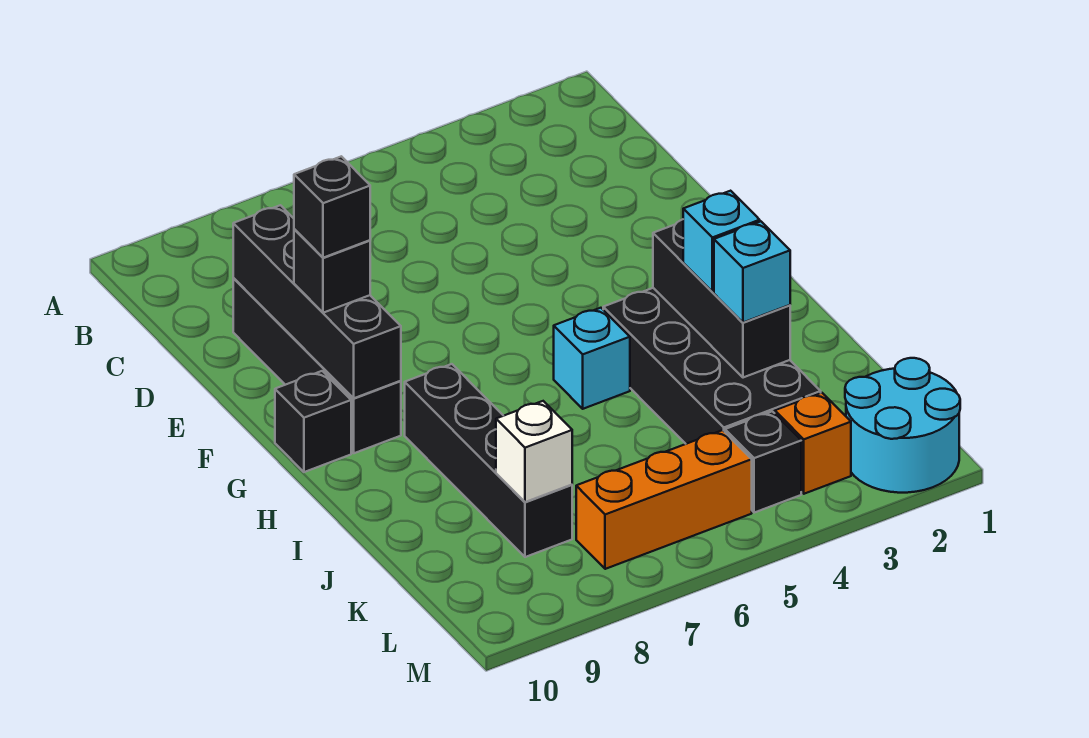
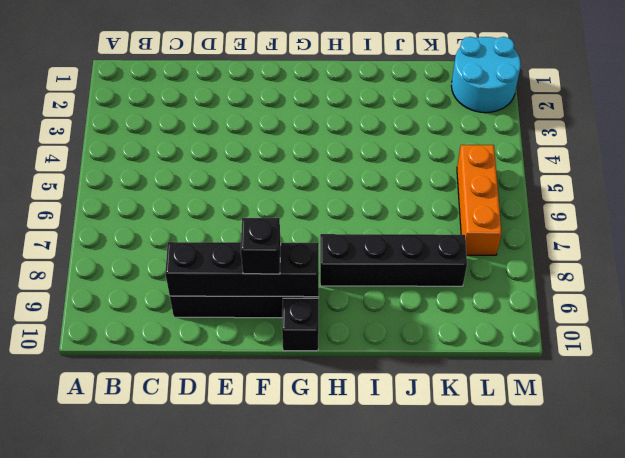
none -> black brick H3:K4 level 1
none -> cyan brick H5 level 1
none -> orange brick L3 level 1

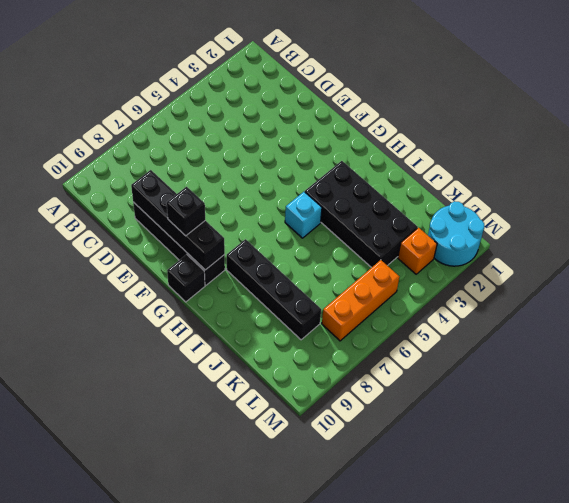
none -> black brick L4 level 1
none -> black brick H3:J3 level 2
none -> white brick K8 level 2

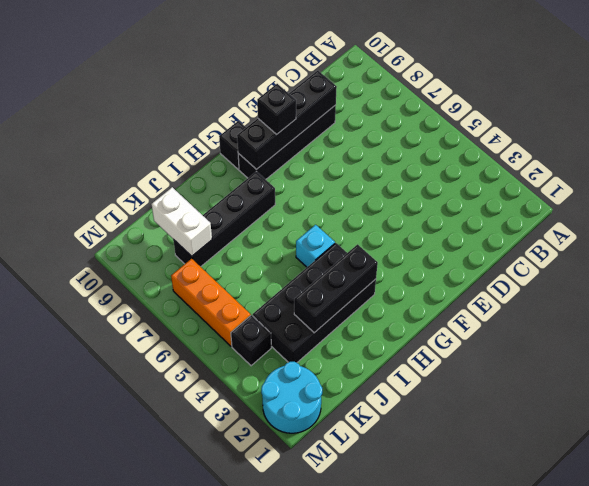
white brick K8:K9 level 2 -> white brick K8 level 2
none -> orange brick L3 level 1
none -> cyan brick I3 level 3
none -> cyan brick J3 level 3

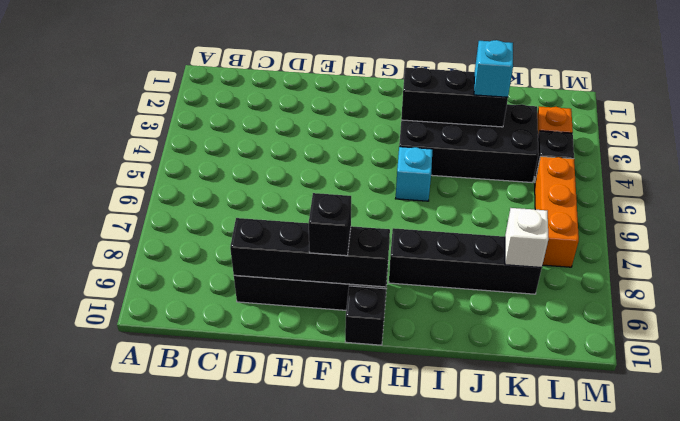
none -> cyan round brick L1:M2 level 1
none -> cyan brick I3 level 3
none -> black brick F9 level 4

